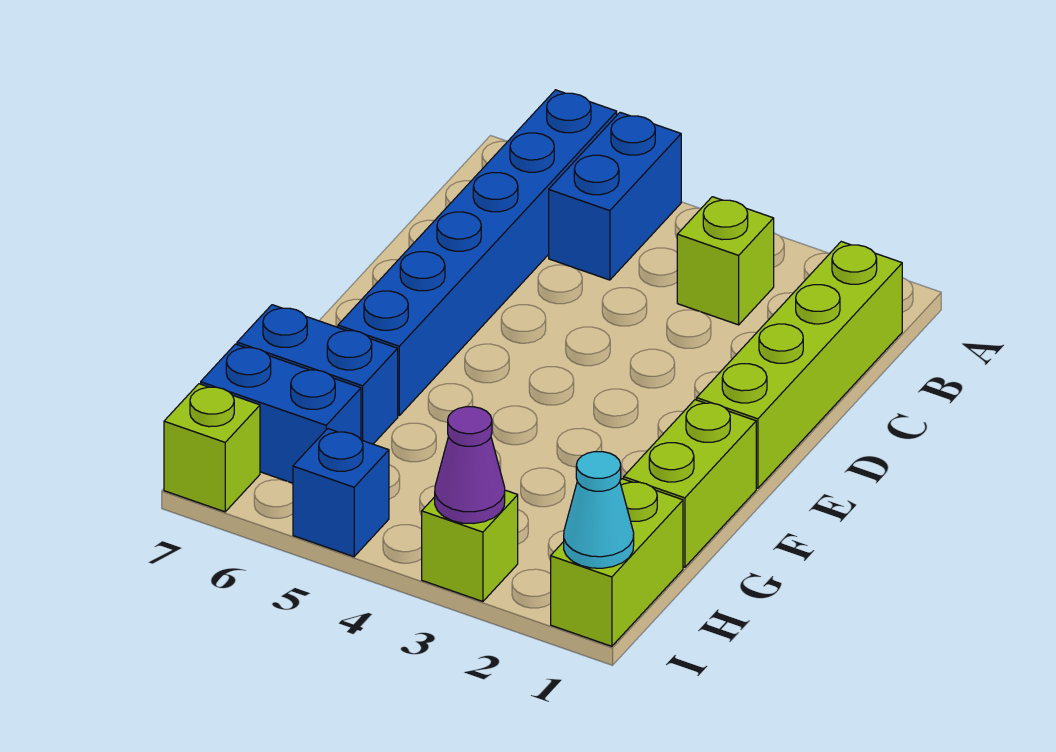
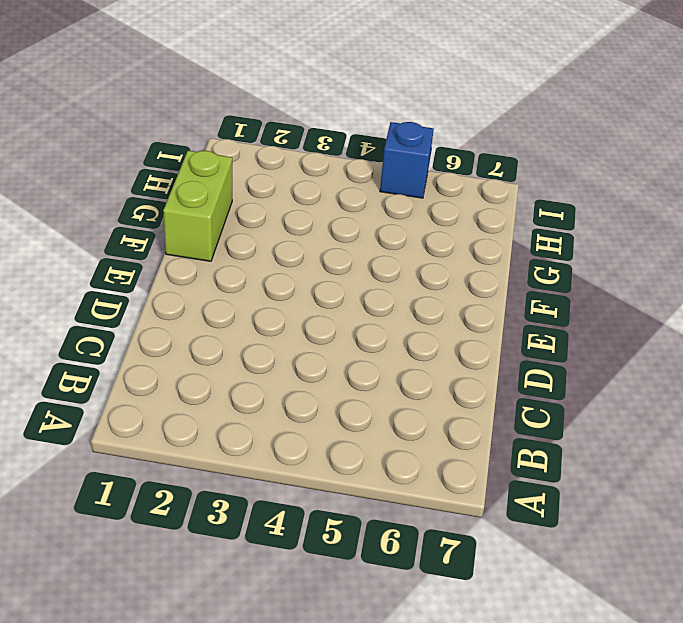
none -> blue brick A5:B5 level 1
none -> blue brick A6:F6 level 1
none -> lime brick B1:E1 level 1

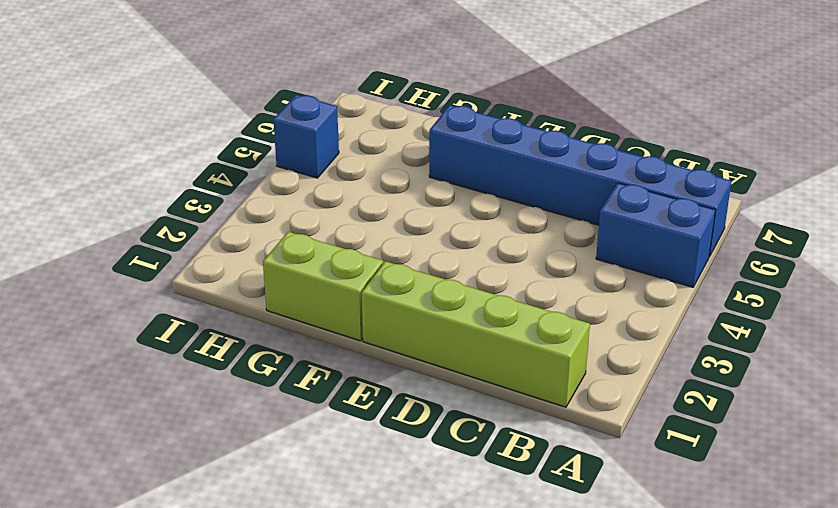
none -> lime brick B3 level 1
none -> blue brick G6:G7 level 1
none -> lime brick H1:I1 level 1

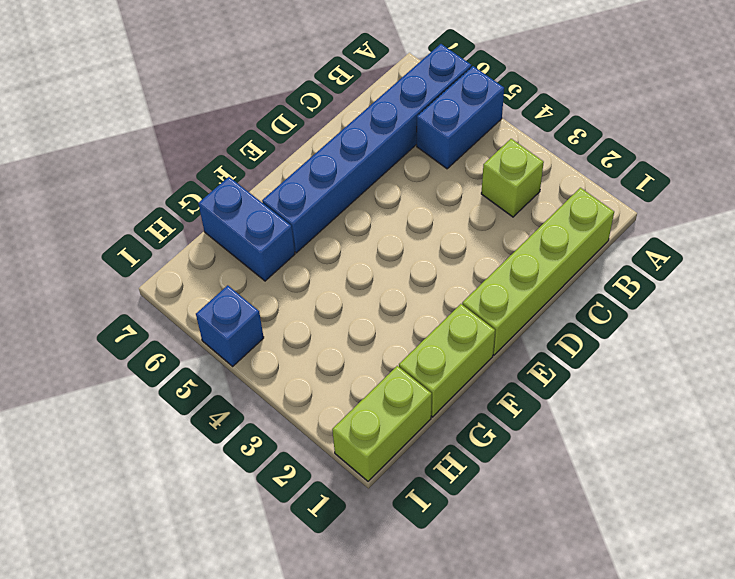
none -> blue brick H6:H7 level 1
none -> lime brick I3 level 1
none -> lime brick I7 level 1

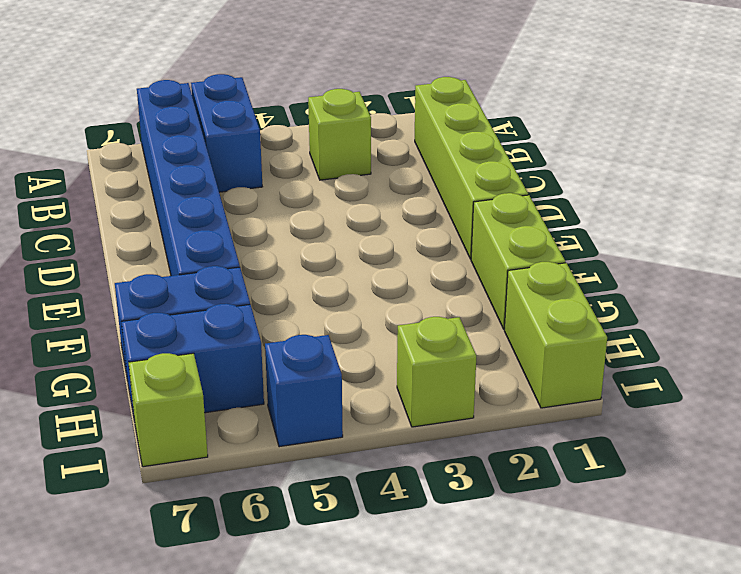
none -> cyan cone I1 level 2
none -> purple cone I3 level 2

